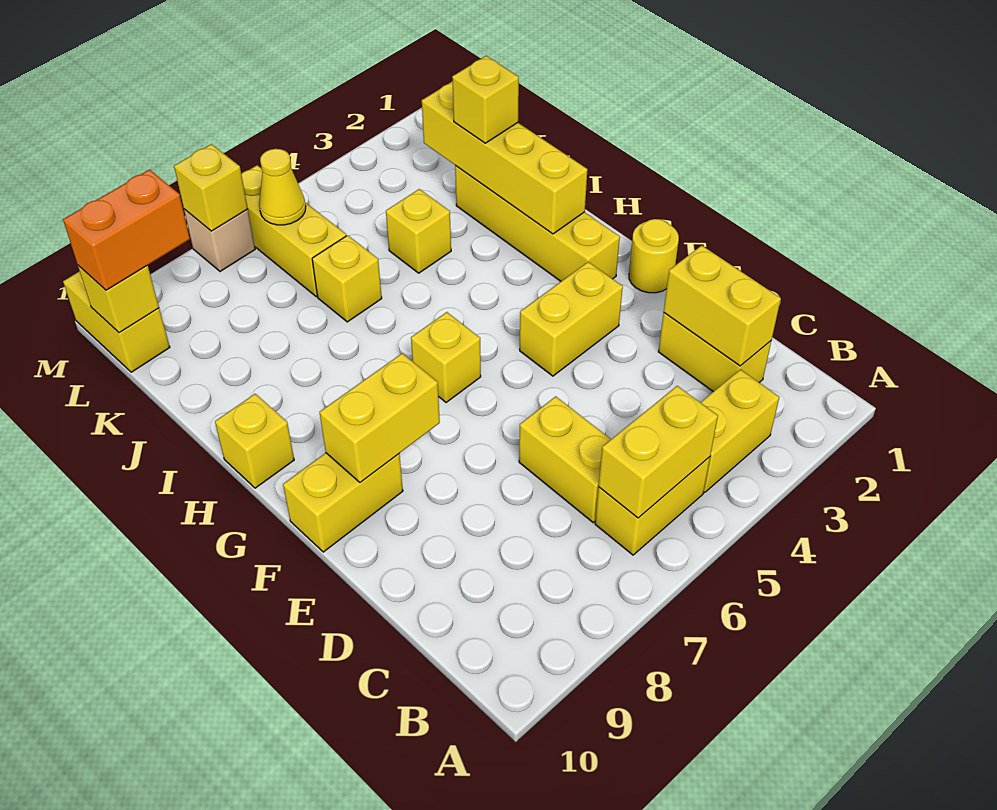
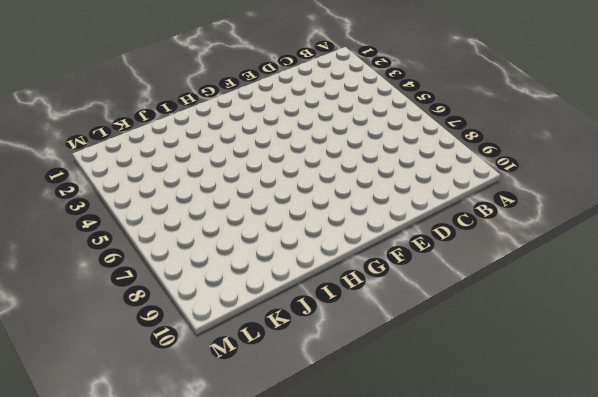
none -> yellow brick B3:B4 level 1
none -> yellow brick B5:B6 level 1
none -> yellow brick C2:D2 level 1

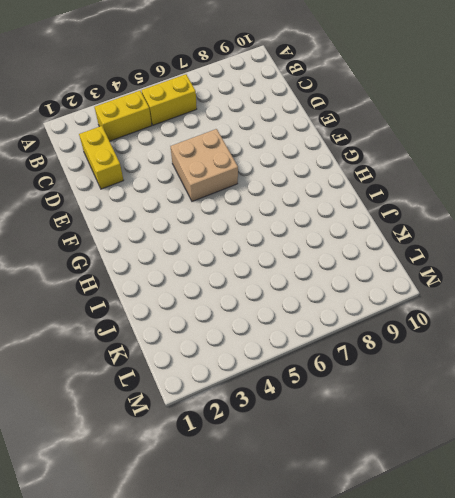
tan brick E5:F6 level 1 -> none
none -> yellow brick C6:D6 level 1
none -> yellow round brick F1 level 1
none -> yellow brick F3:F4 level 1

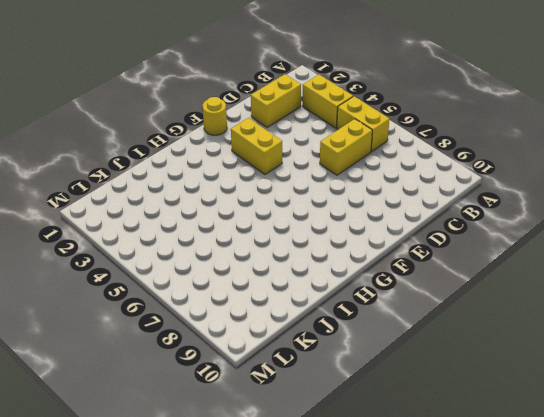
none -> yellow brick F9:F10 level 1
none -> yellow brick G2:J2 level 1
none -> yellow brick G6 level 1

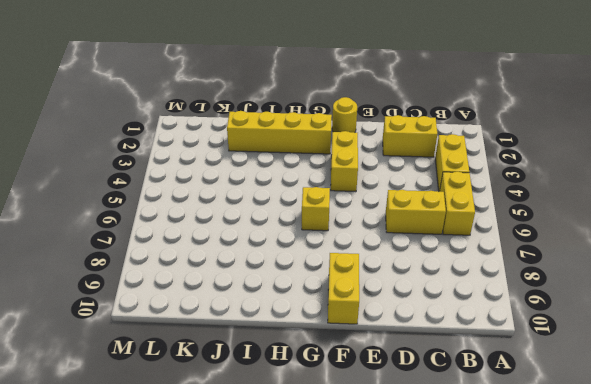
none -> yellow brick H10 level 1
none -> yellow brick J4 level 1
none -> yellow brick J6 level 1

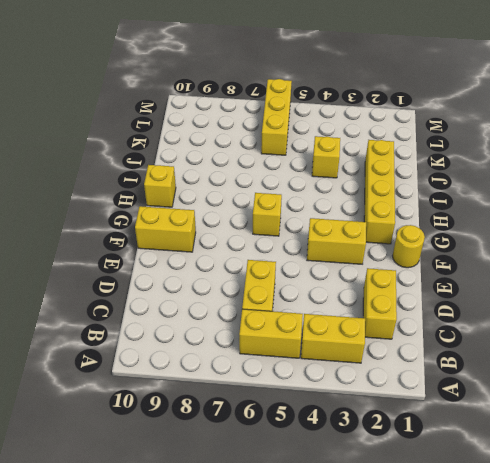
none -> yellow brick J6 level 1
none -> yellow brick L10:M10 level 1
none -> tan brick M7 level 1

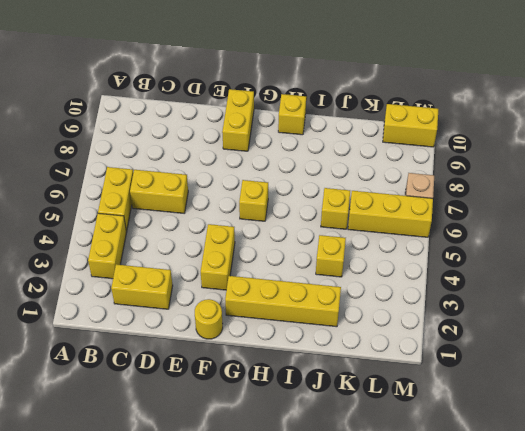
none -> yellow brick B5:B6 level 2
none -> yellow brick C2:D2 level 2
none -> yellow brick F8:F9 level 2

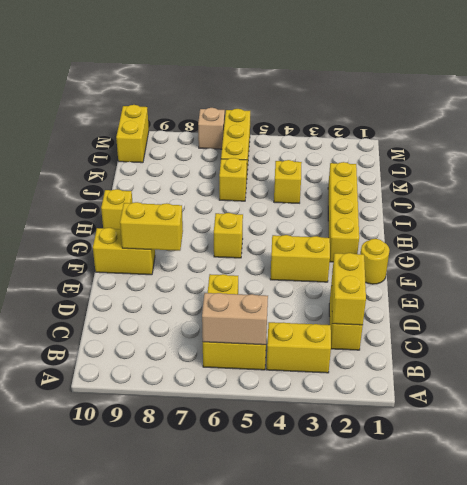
tan brick B5:B6 level 2 -> yellow brick B5:B6 level 2
none -> yellow brick H2:K2 level 2
none -> yellow cone L6 level 2
none -> yellow brick L10 level 2

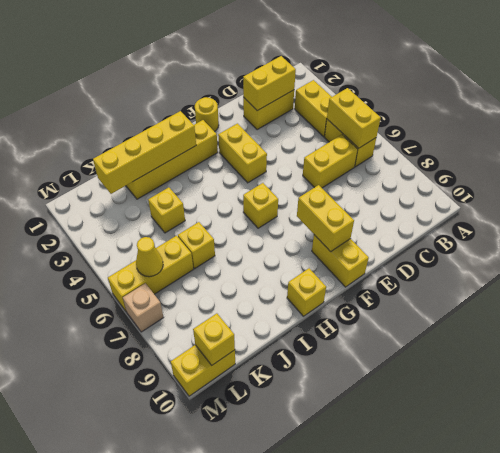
none -> yellow brick M7 level 2
none -> yellow brick J2 level 3
none -> orange brick L9:L10 level 3

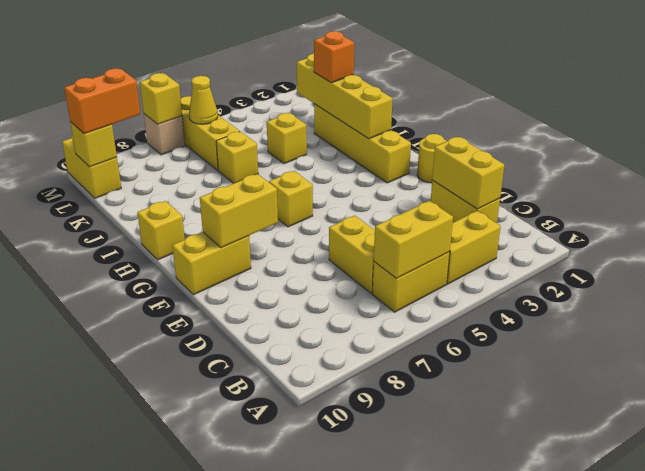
orange brick J2 level 3 -> yellow brick J2 level 3
none -> yellow brick F3:F4 level 1

